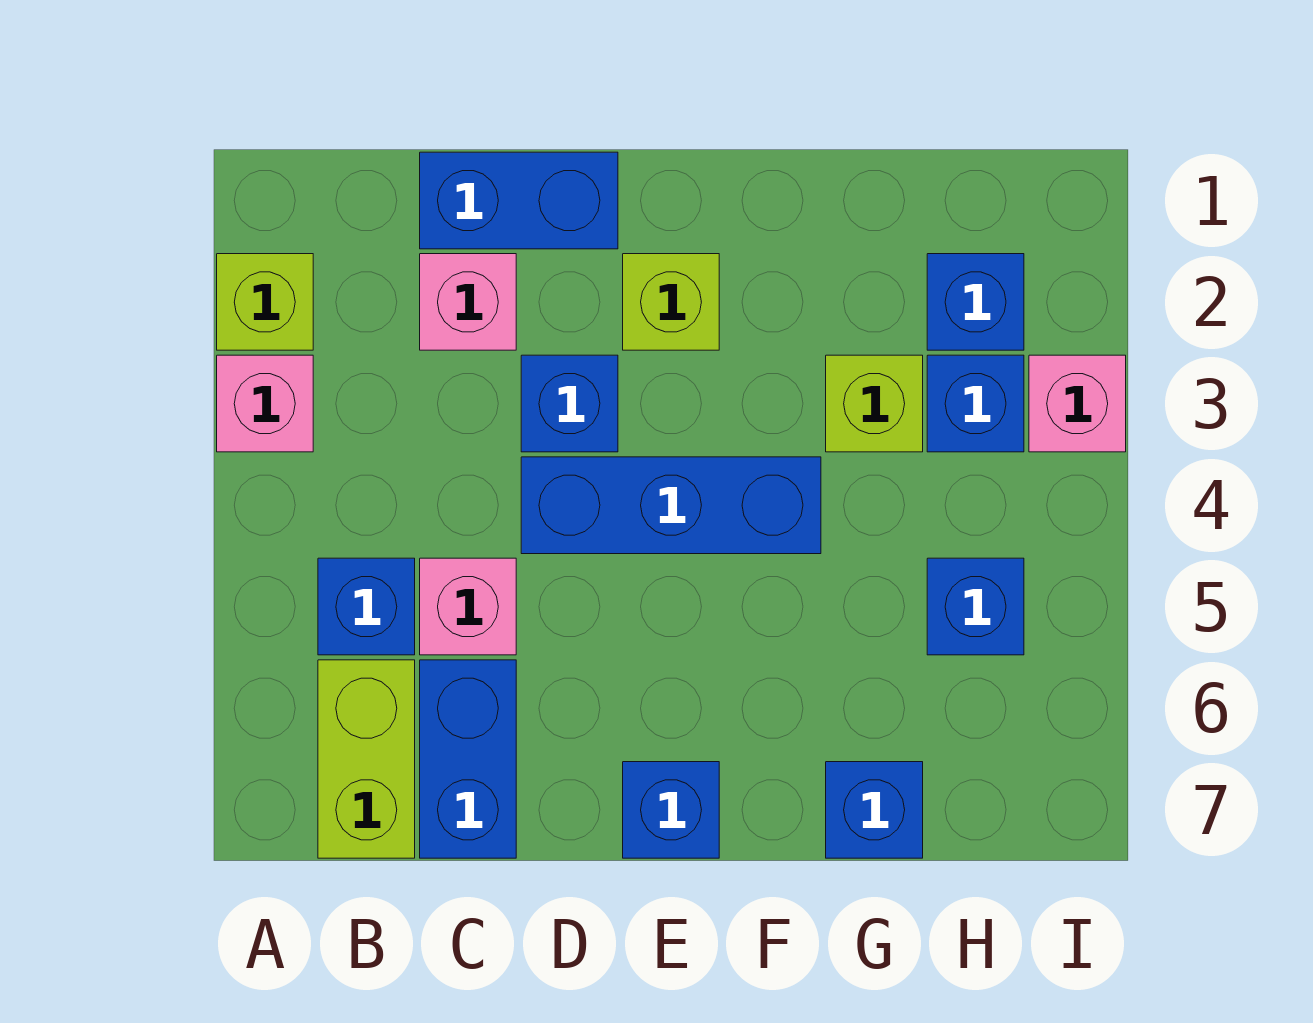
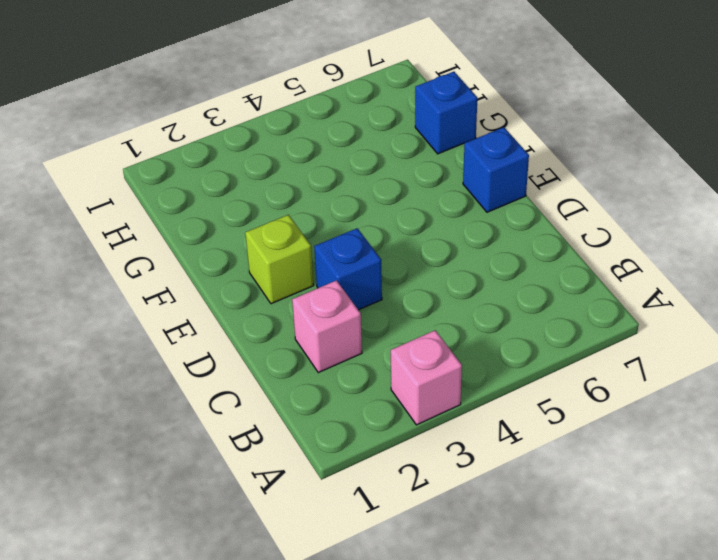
none -> lime brick A2 level 1
none -> blue brick B5 level 1
none -> lime brick B6:B7 level 1

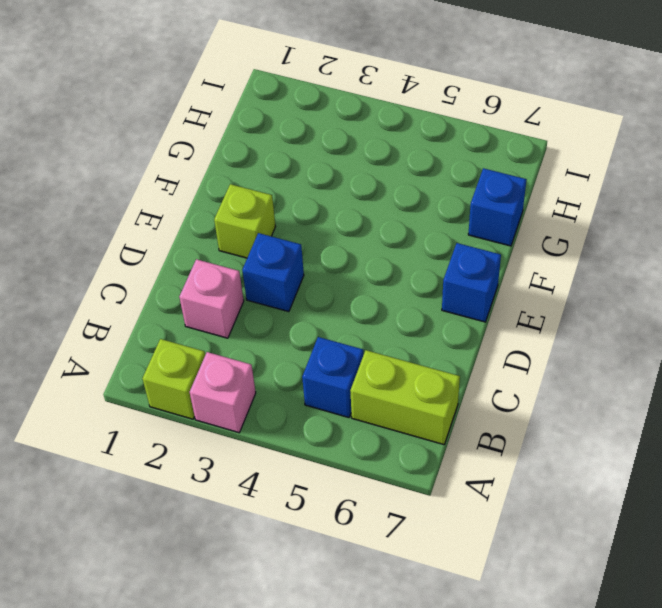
none -> blue brick C1:D1 level 1
none -> pink brick C5 level 1
none -> blue brick C6:C7 level 1

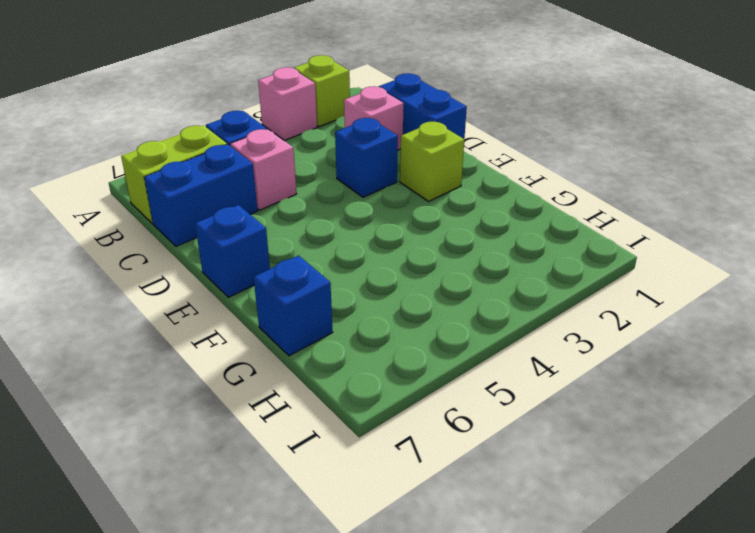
none -> blue brick D4:F4 level 1
none -> lime brick G3 level 1
none -> blue brick H2 level 1

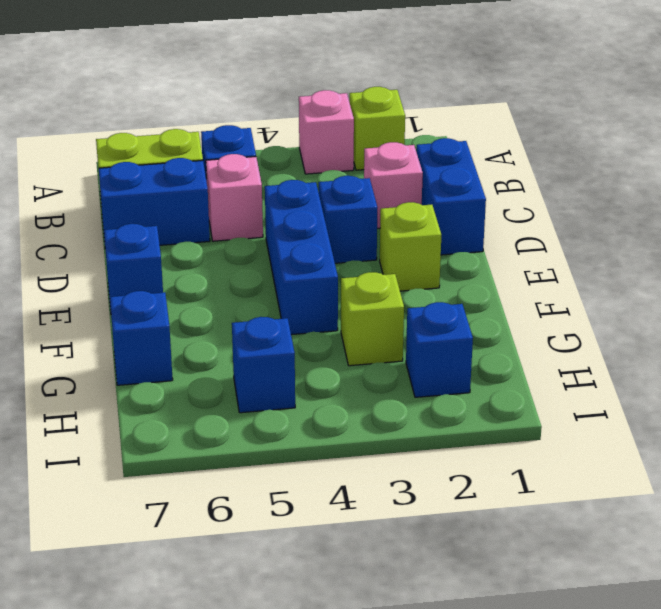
none -> blue brick H3 level 1
none -> pink brick I3 level 1

